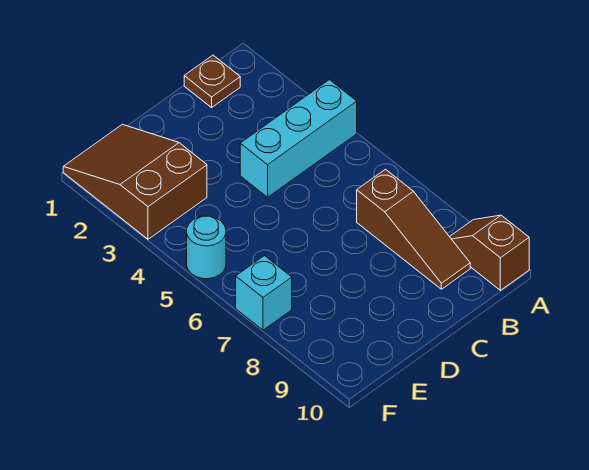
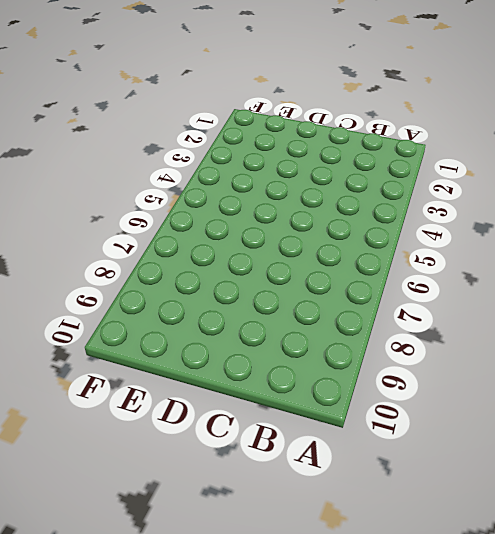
none -> cyan brick A4:C4 level 1
none -> brown slope A9:A10 level 1 top 10

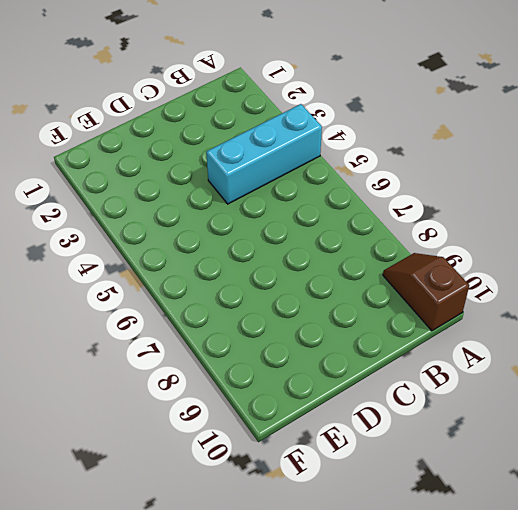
none -> brown plate B1 level 1
none -> brown slope B7:B9 level 1 top 7

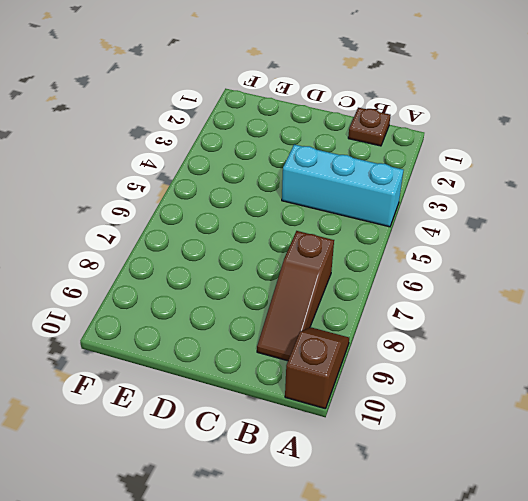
none -> brown slope E1:F3 level 1 top 3
none -> cyan round brick F5 level 1

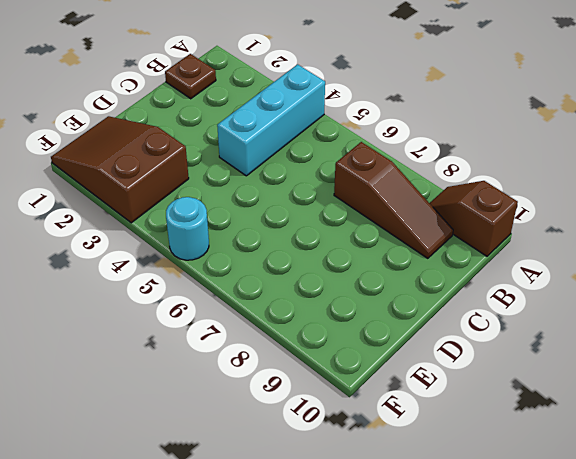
none -> cyan brick F7 level 1

